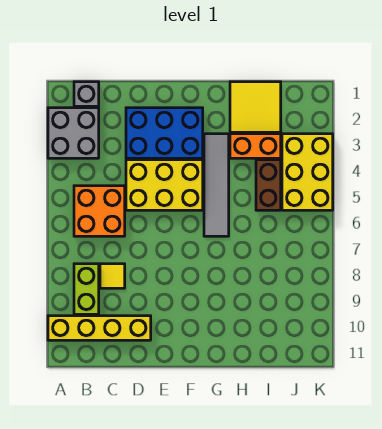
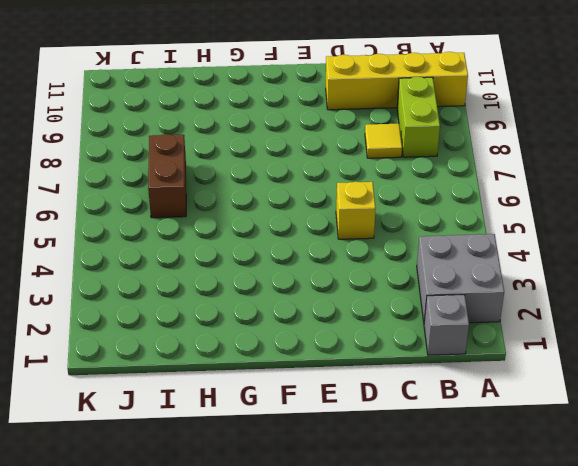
yellow brick D5 level 1 -> yellow brick D4:F5 level 1
brown brick I6:I7 level 1 -> brown brick I4:I5 level 1
none -> orange brick B5:C6 level 1
none -> blue brick D2:F3 level 1
none -> grey tile G3:G6 level 1

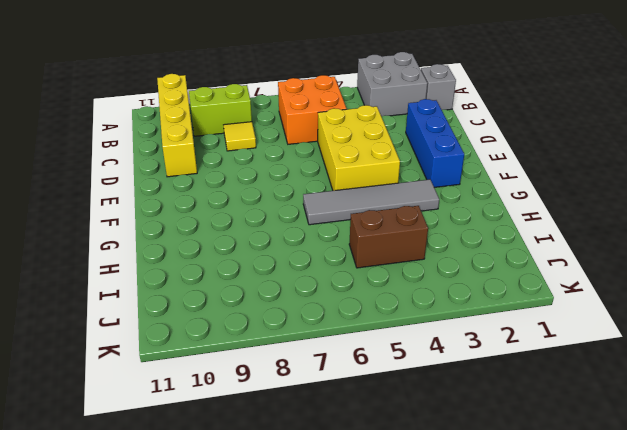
blue brick D2:F2 level 1 -> blue brick D2:F3 level 1
none -> yellow tile H1:I2 level 1
none -> orange brick H3:I3 level 1
none -> yellow brick J3:K5 level 1

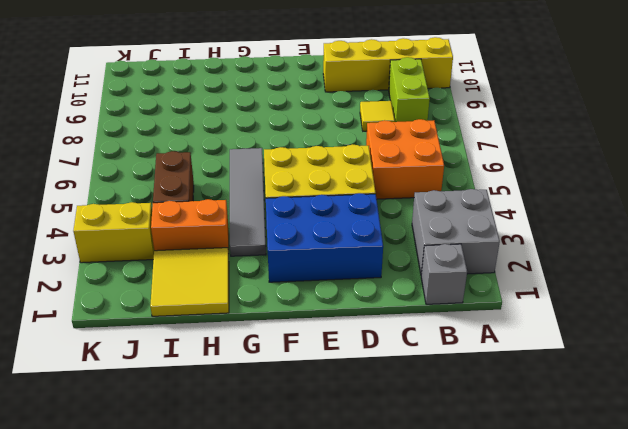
yellow brick J3:K3 level 1 -> yellow brick J3:K5 level 1

